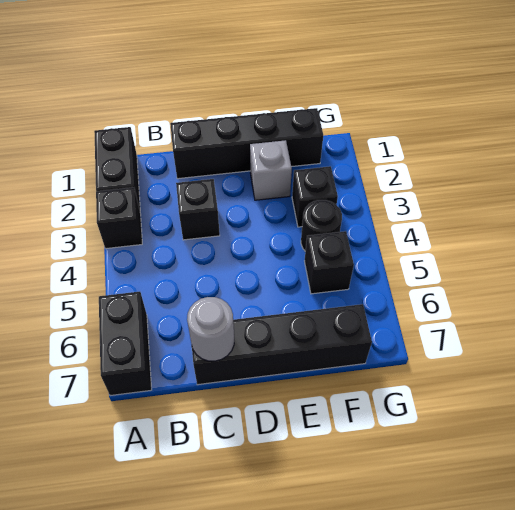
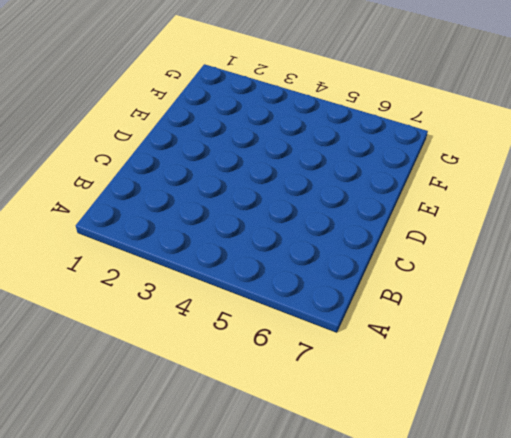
none -> black brick A1:A2 level 1
none -> black brick A3 level 1

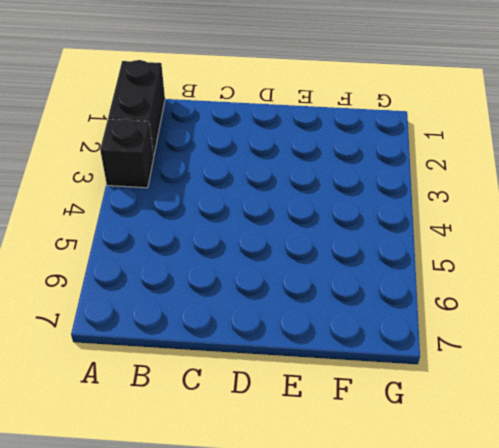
none -> black brick A6:A7 level 1
none -> black brick C1:F1 level 1

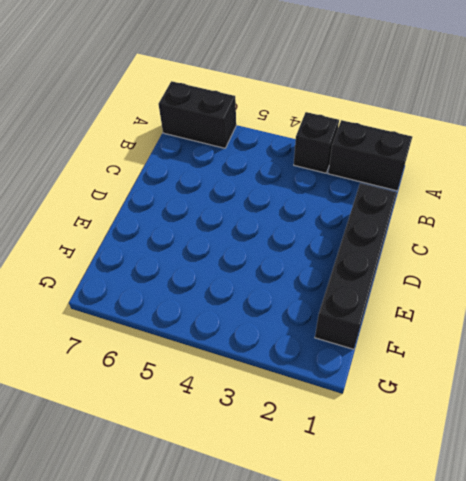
none -> black brick C3 level 1
none -> black brick C7:F7 level 1

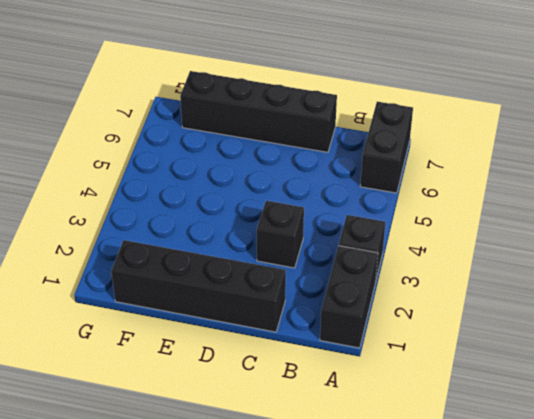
none -> grey brick E2 level 1
none -> black brick F3 level 1

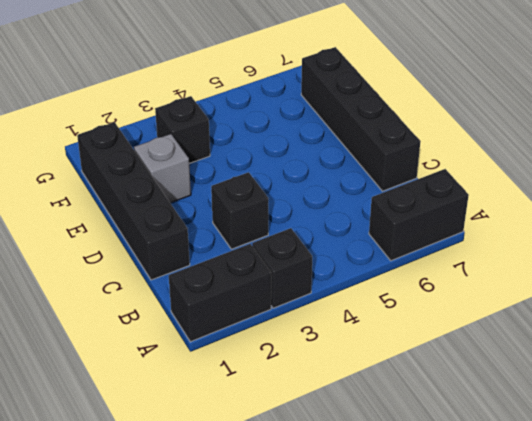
none -> black round brick F4 level 1
none -> black brick F5 level 1

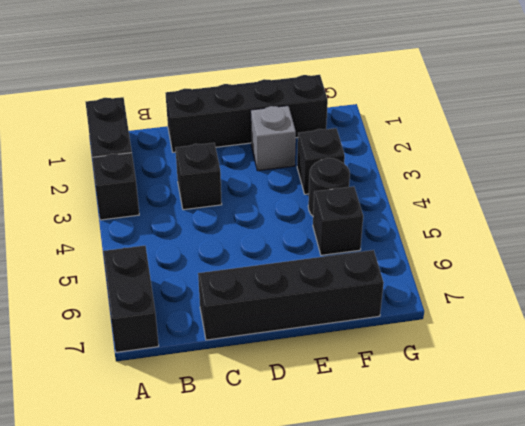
none -> grey round brick C7 level 2

